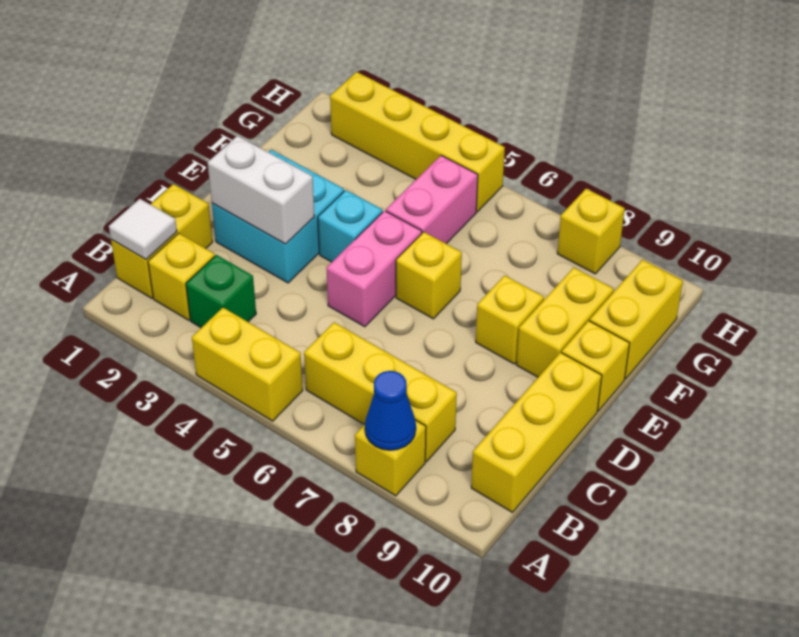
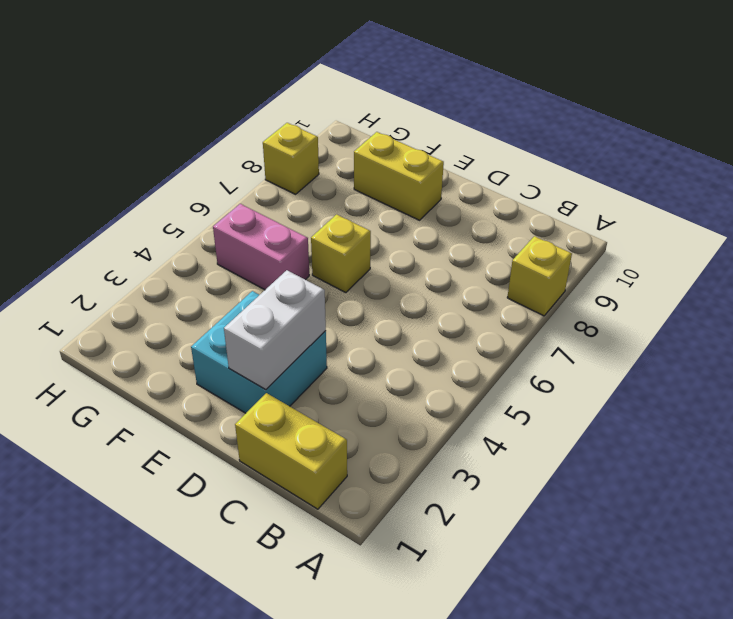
none -> yellow brick A4:A5 level 1
none -> yellow brick B2 level 1
none -> green brick B3 level 1

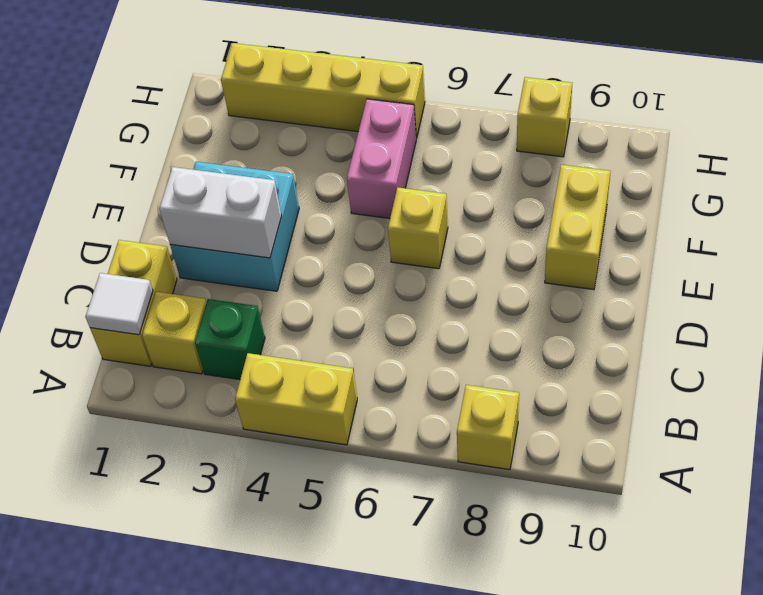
none -> yellow brick B6:B8 level 1
none -> yellow brick B10:D10 level 1
none -> pink brick D5:E5 level 1

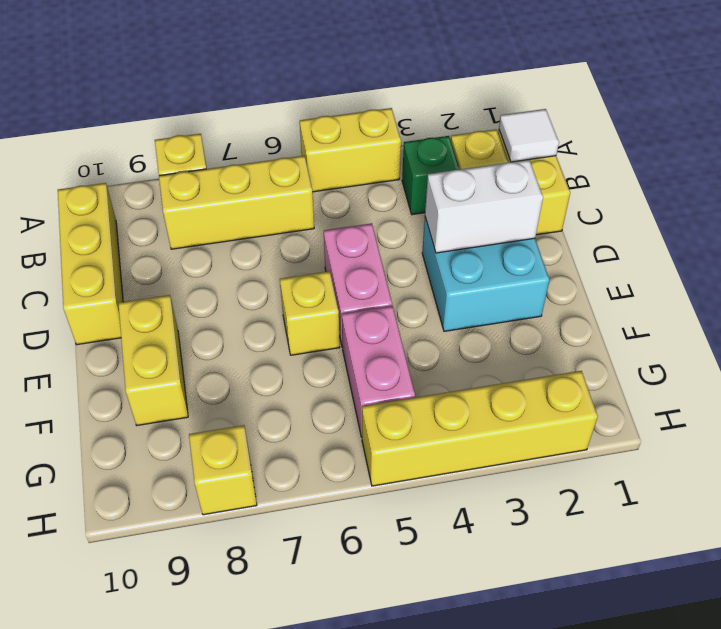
none -> cyan brick E4 level 1
none -> yellow brick E8 level 1
none -> yellow brick E10 level 1

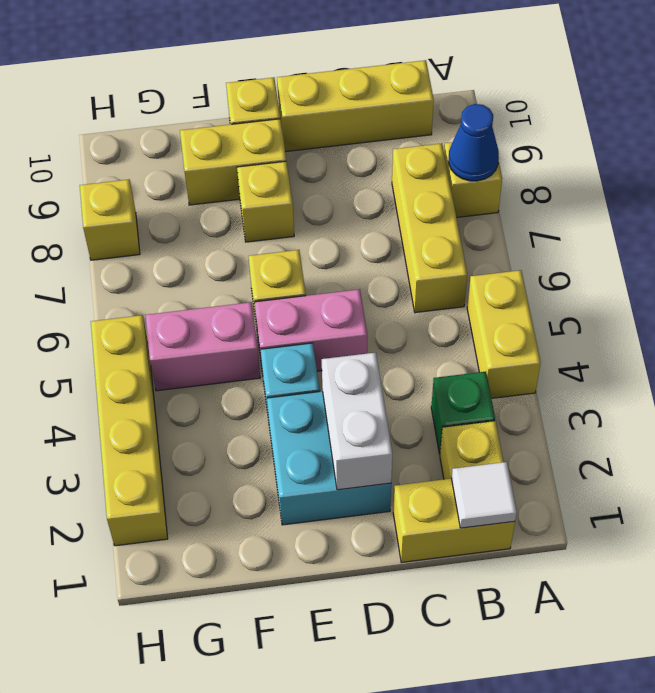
none -> yellow brick F10:G10 level 1

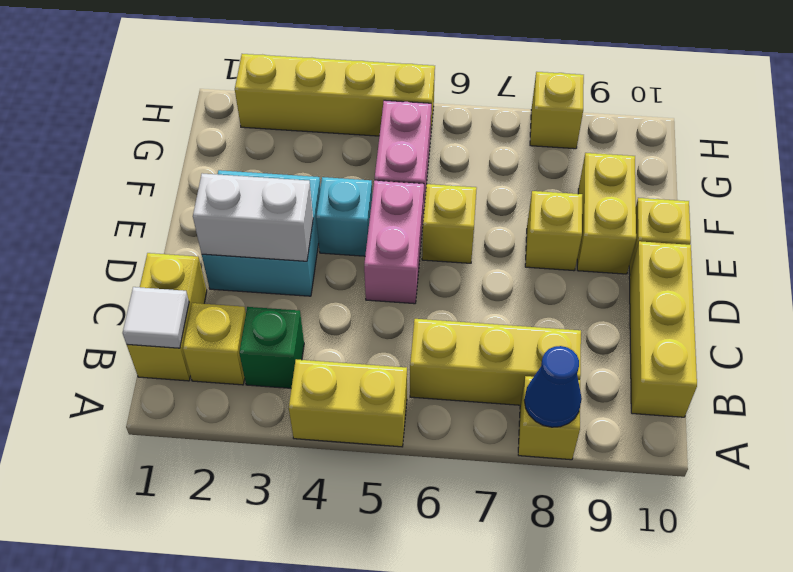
none -> yellow brick F10:G10 level 1

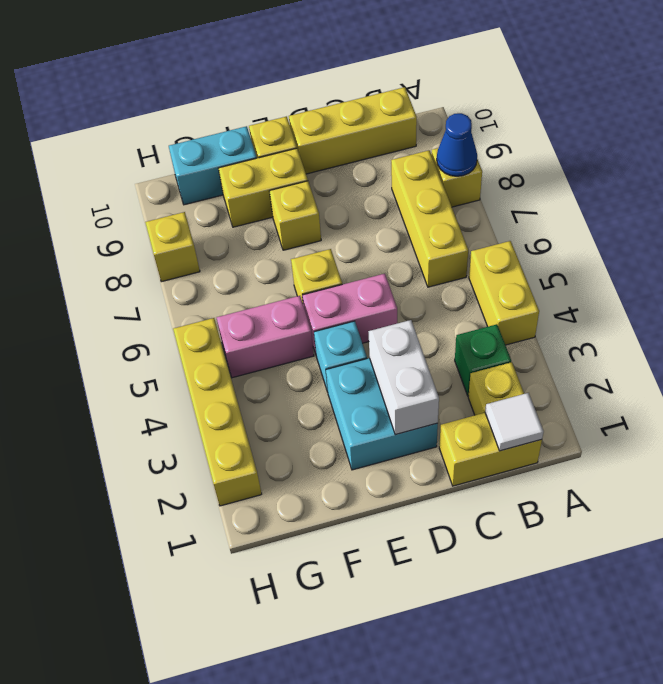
cyan brick F10:G10 level 1 -> yellow brick F10:G10 level 1

